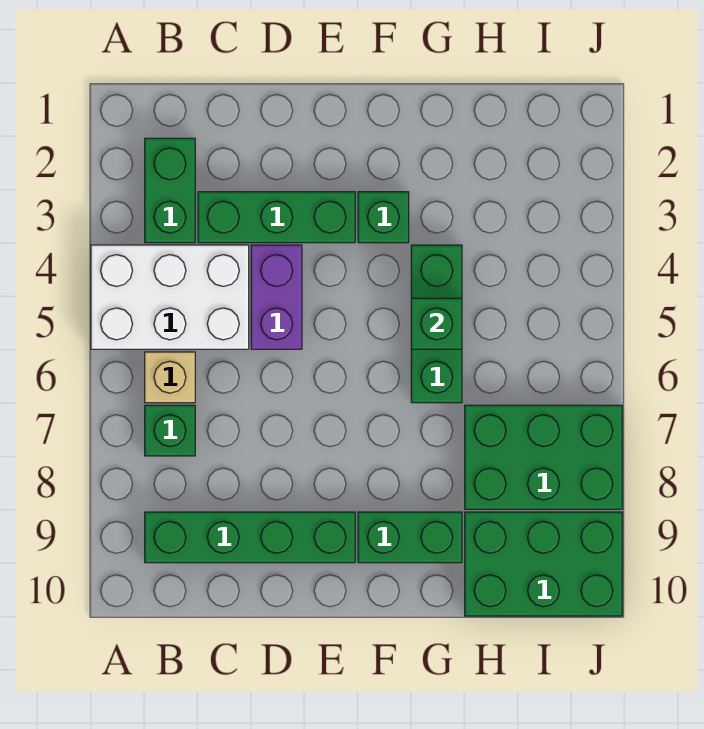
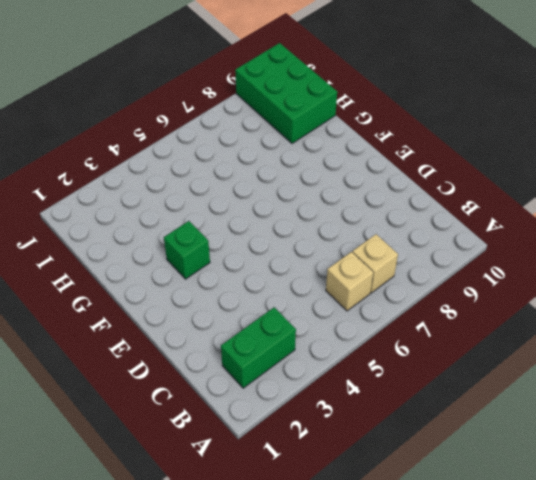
tan brick B7 level 1 -> green brick B7 level 1
none -> white brick A4:C5 level 1
none -> green brick B9:E9 level 1
none -> green brick C3:E3 level 1

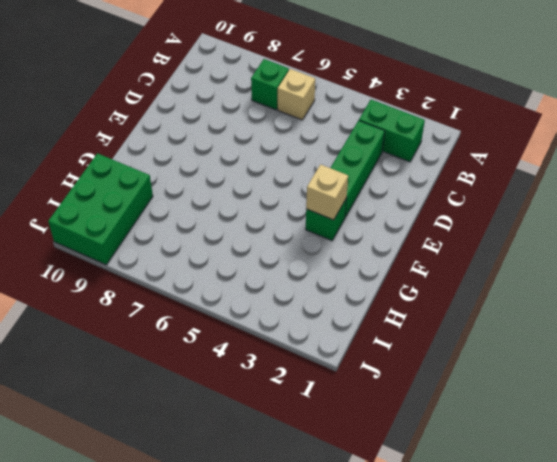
tan brick F3 level 2 -> none
none -> white brick A4:C5 level 1
none -> green brick B9:E9 level 1
none -> purple brick D4:D5 level 1

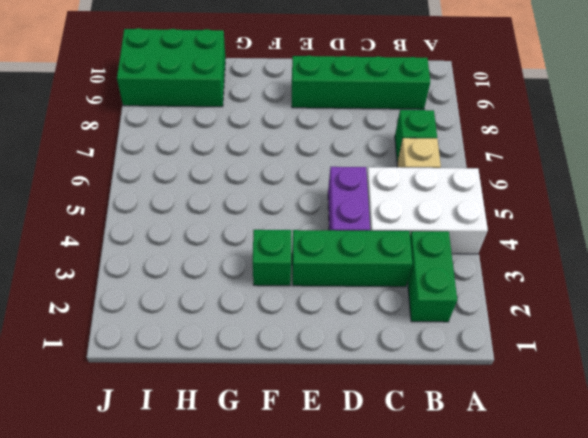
none -> green brick F9:G9 level 1
none -> green brick G4:G6 level 1
none -> green brick H7:J8 level 1

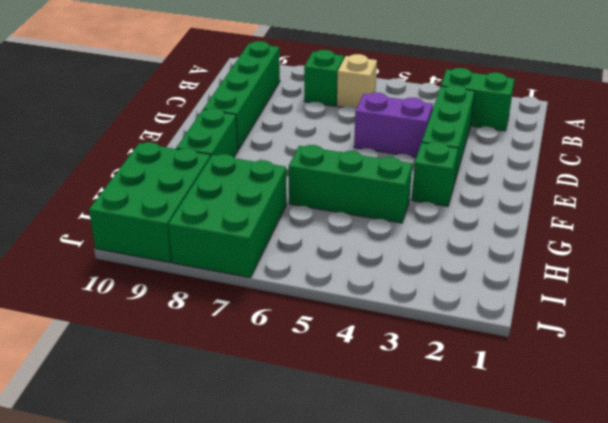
none -> white brick A4:C5 level 1
none -> green brick G5 level 2

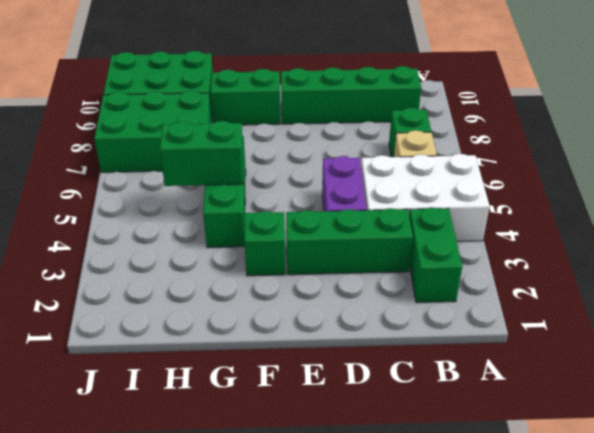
green brick G5:H5 level 2 -> green brick G5 level 2

